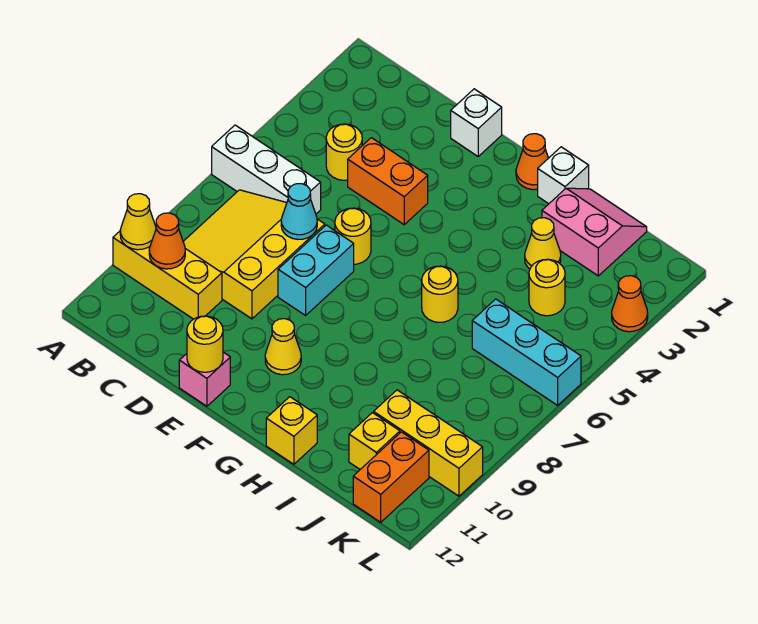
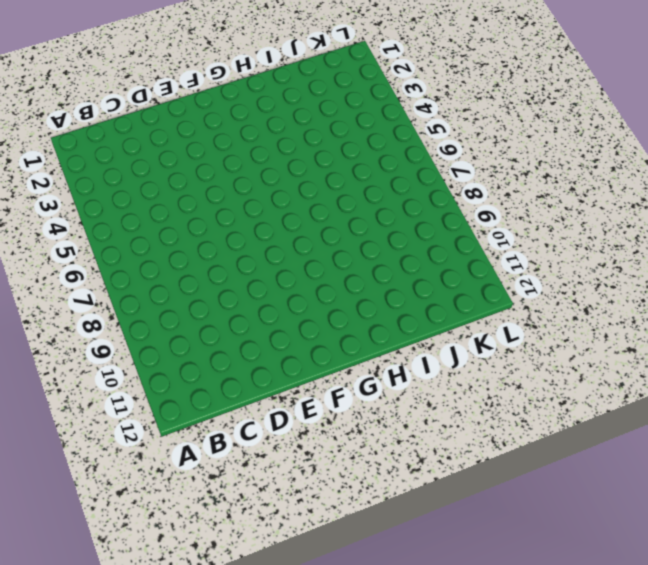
none -> white brick A6:C6 level 1
none -> yellow brick A10:C10 level 1
none -> yellow slope B7:D9 level 1 top D

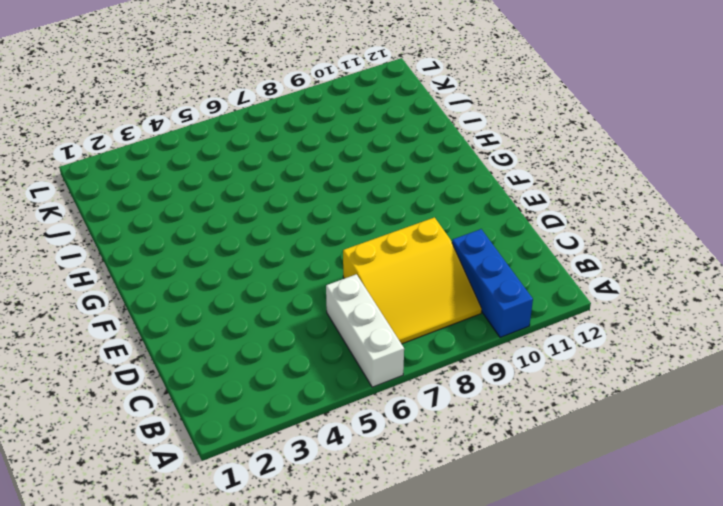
blue brick A10:C10 level 1 -> yellow brick A10:C10 level 1
none -> yellow round brick C4 level 1
none -> orange brick D4:E4 level 1
none -> white brick E1 level 1

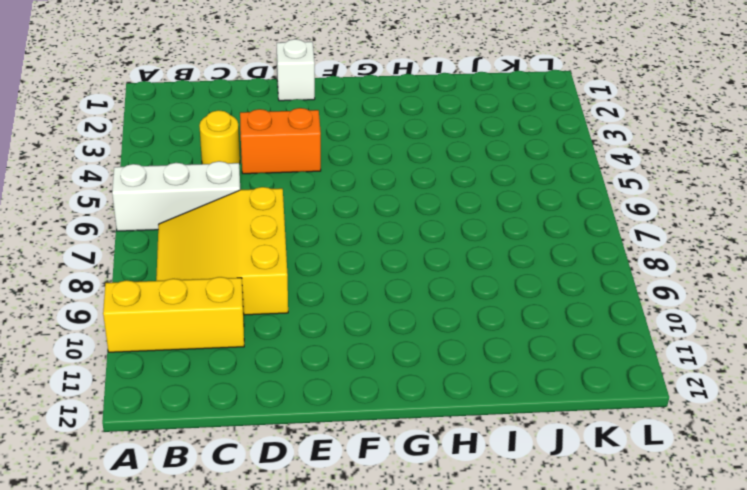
none -> yellow round brick E6 level 1
none -> cyan brick E7:E8 level 1
none -> pink brick E12 level 1

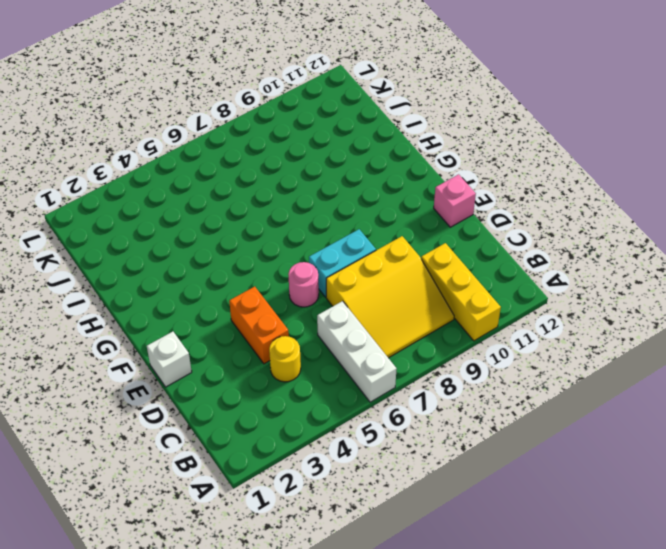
pink round brick E6 level 1 -> yellow round brick E6 level 1
none -> yellow cone F10 level 1
none -> orange cone G1 level 1
none -> white brick H1 level 1

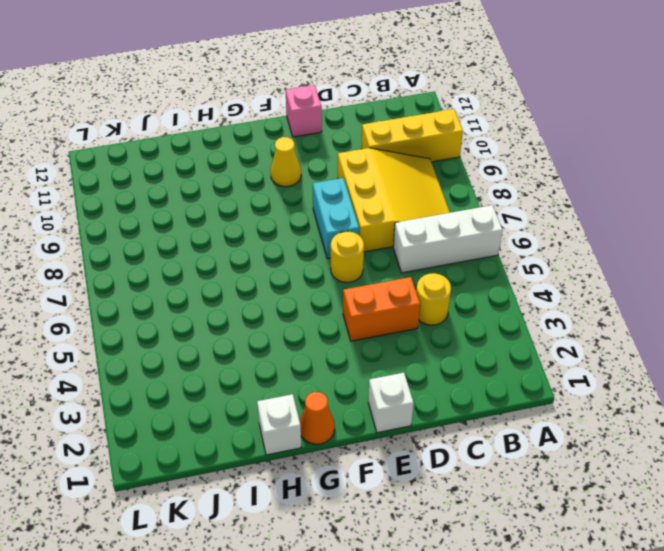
none -> yellow round brick H6 level 1
none -> yellow brick H12 level 1
none -> pink slope I1:J2 level 1 top 2

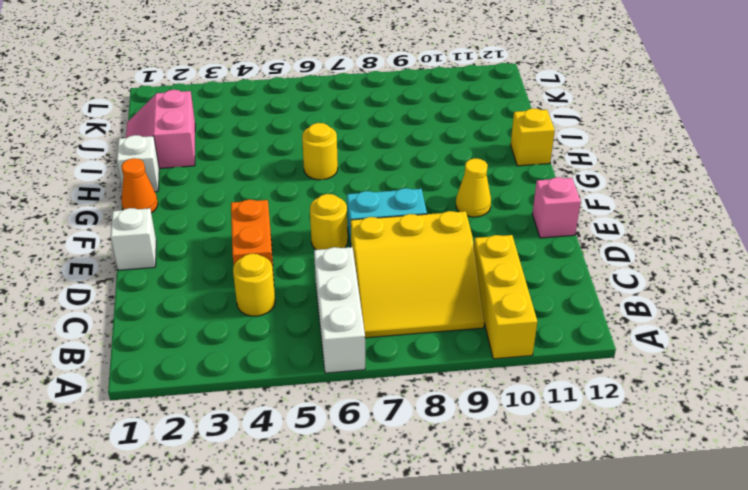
none -> yellow cone I3 level 1
none -> yellow round brick J4 level 1
none -> cyan brick J6:L6 level 1

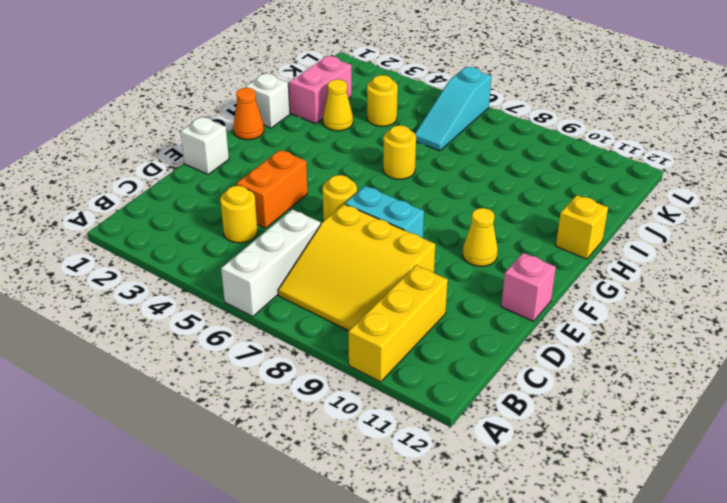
cyan slope J6:L6 level 1 top L -> cyan brick J6:L6 level 1
none -> yellow brick J10:L10 level 1
none -> yellow brick J11 level 1
none -> orange brick K11:K12 level 1

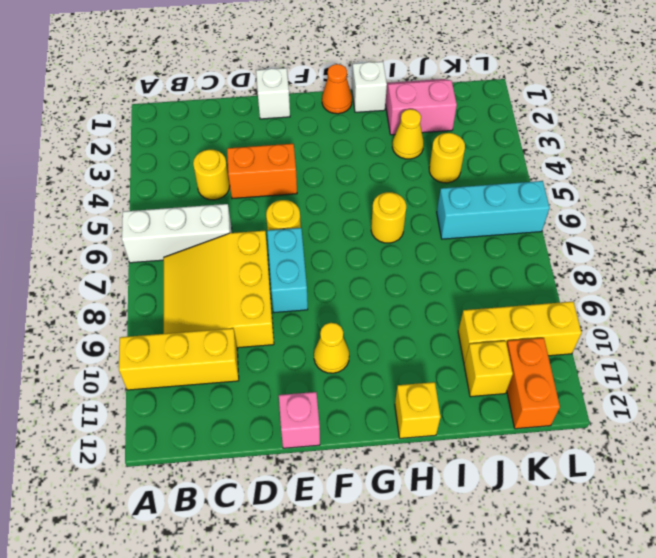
none -> orange cone L3 level 1
none -> yellow cone A10 level 2
none -> orange cone B10 level 2

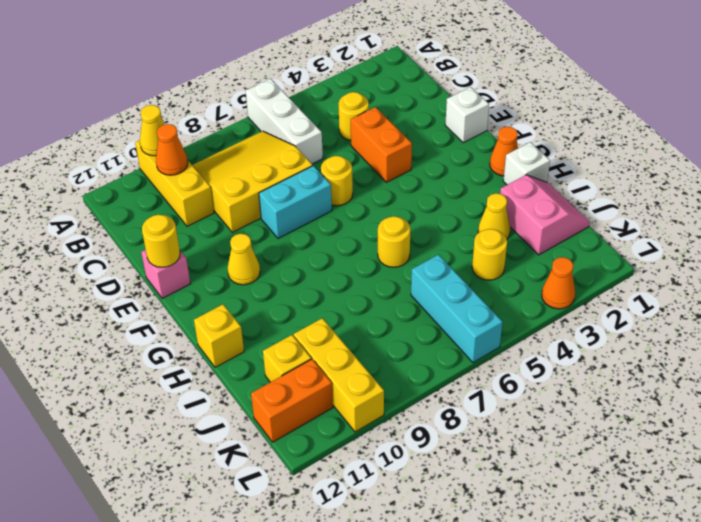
none -> cyan cone D7 level 2

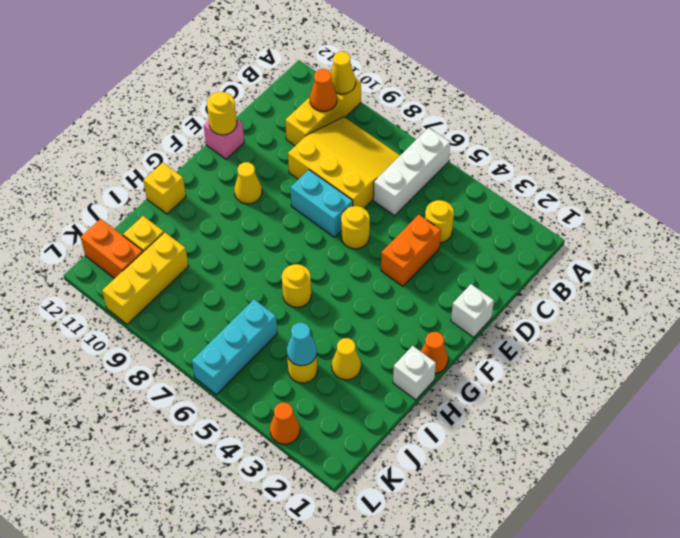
cyan cone J4 level 2 -> cyan cone D7 level 2
none -> pink slope I1:J2 level 1 top 2

